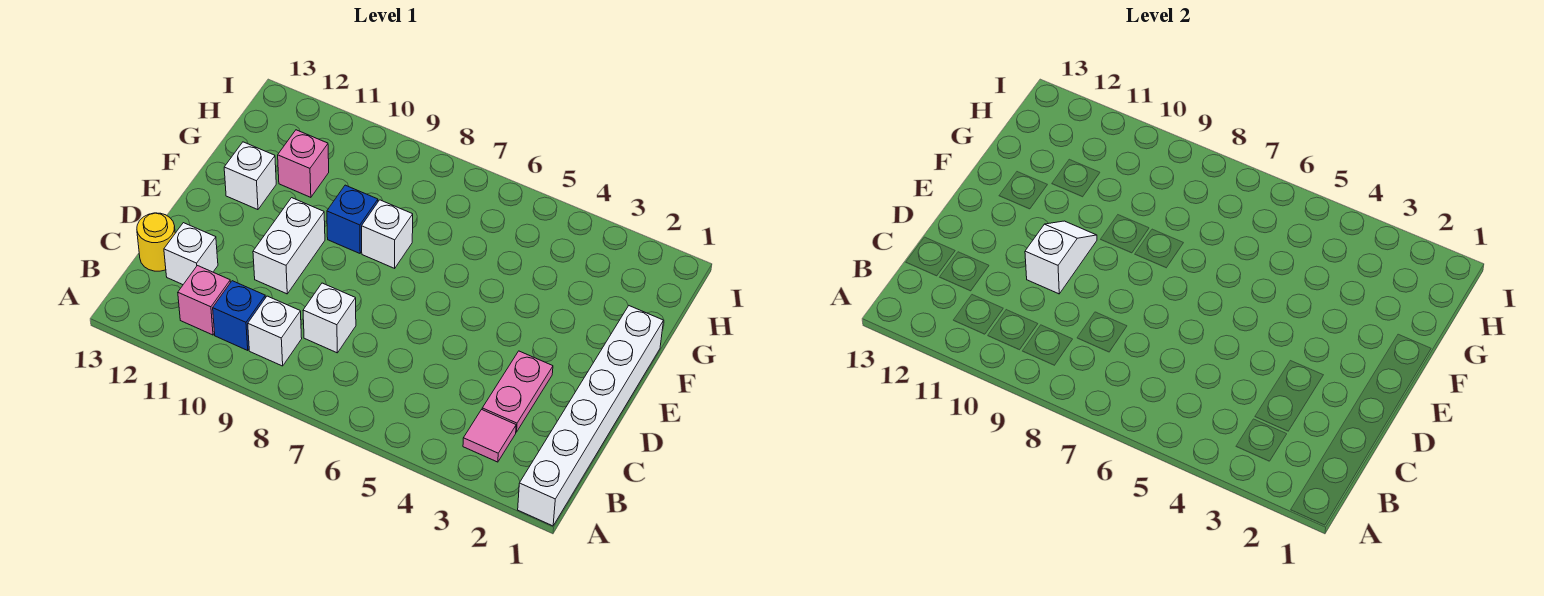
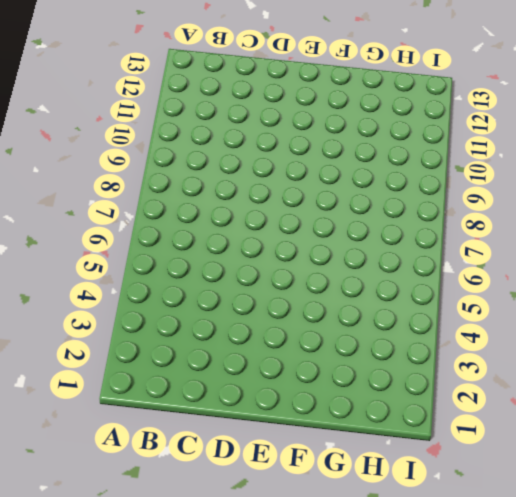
none -> white brick A1:F1 level 1
none -> pink tile B3 level 1
none -> white brick B9 level 1

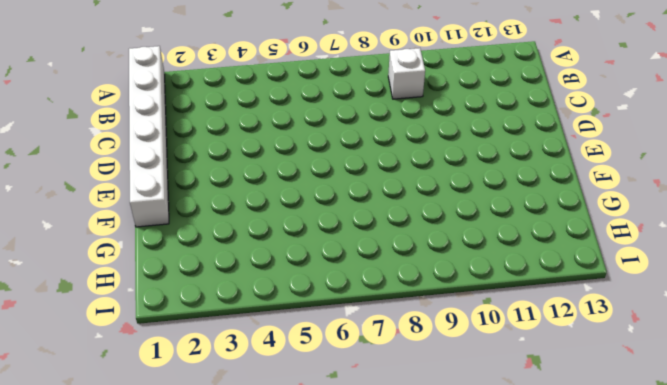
none -> pink tile B3 level 1
none -> blue brick B10 level 1
none -> pink brick B11 level 1

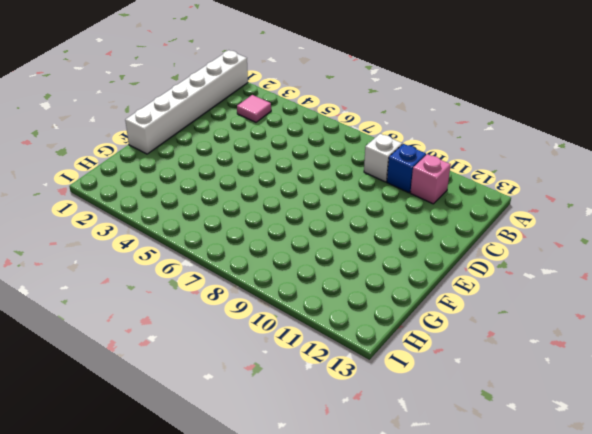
none -> pink plate C3:D3 level 1
none -> white brick C8 level 1
none -> white brick C12 level 1

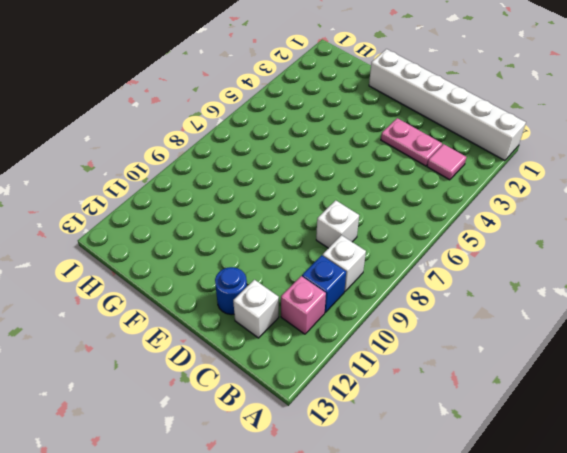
blue round brick D12 level 1 -> none
none -> yellow round brick C13 level 1
none -> white brick D10:E10 level 1
none -> white brick F8 level 1

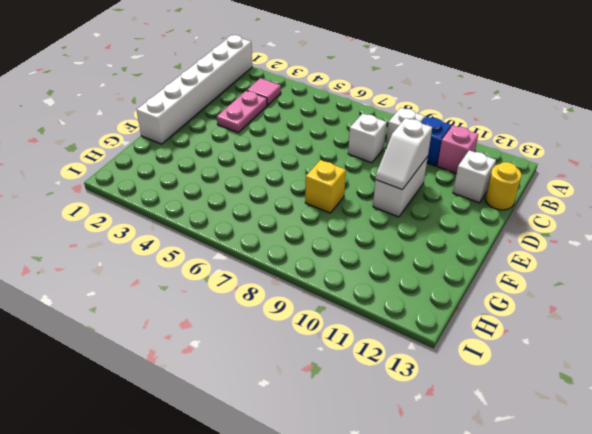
yellow brick F8 level 1 -> white brick F8 level 1
none -> blue brick F9 level 1
none -> white brick F12 level 1
none -> pink brick G11 level 1

